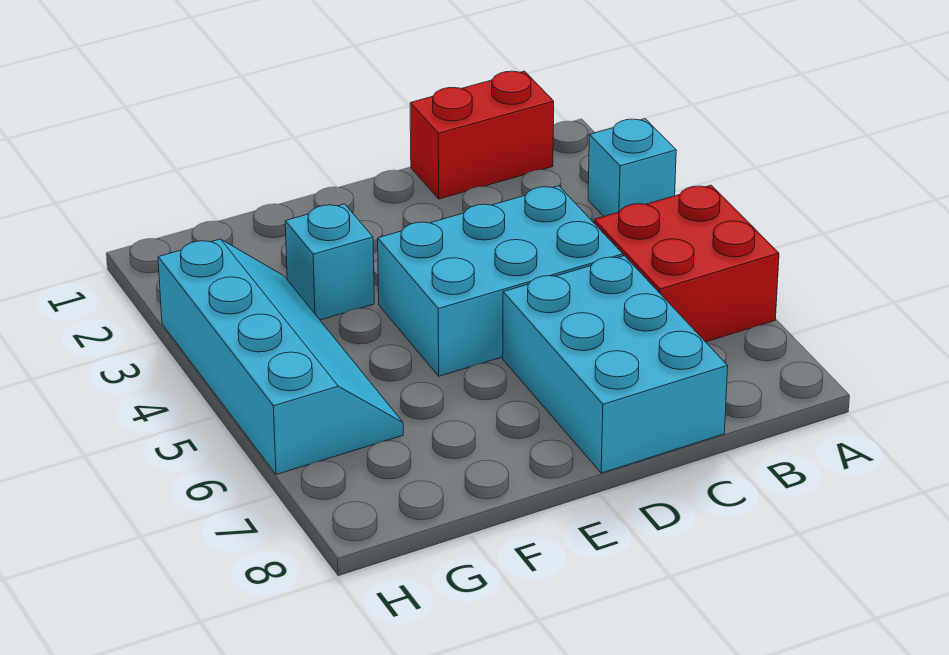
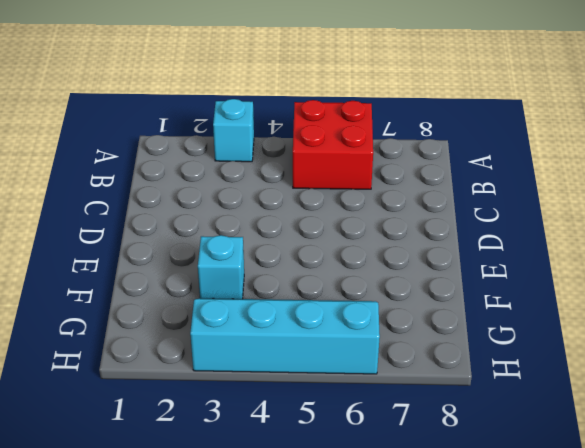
none -> red brick B1:C1 level 1
none -> cyan brick C4:E5 level 1

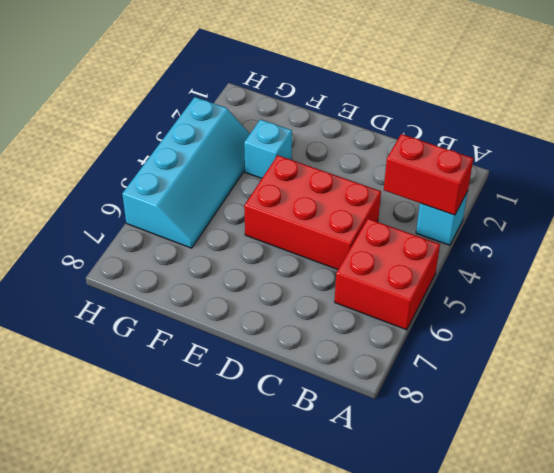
red brick A3:B3 level 2 -> red brick B1:C1 level 1
red brick C4:E5 level 1 -> cyan brick C4:E5 level 1
none -> cyan brick C6:D8 level 1

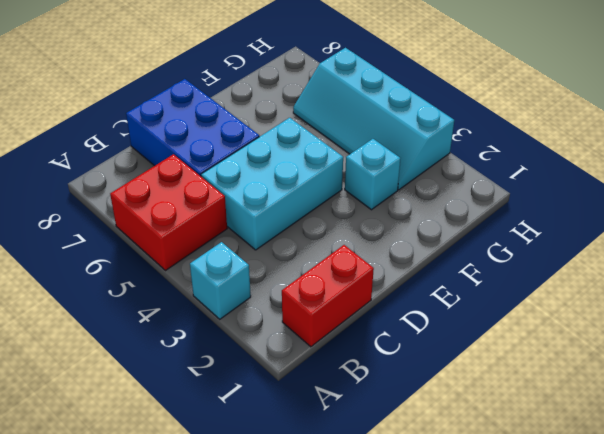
blue brick C6:D8 level 1 -> cyan brick C6:D8 level 1

